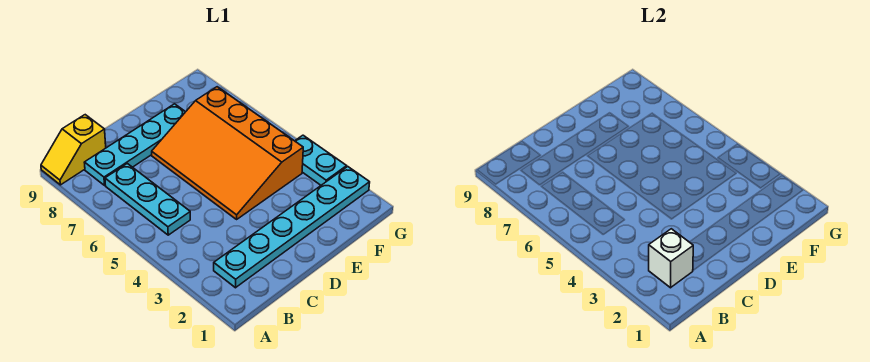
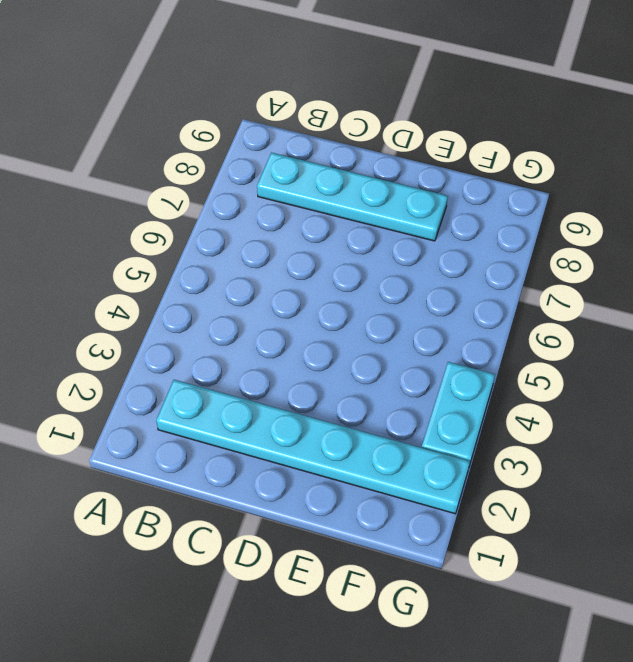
none -> yellow slope A9:B9 level 1 top B
none -> cyan plate B5:B7 level 1

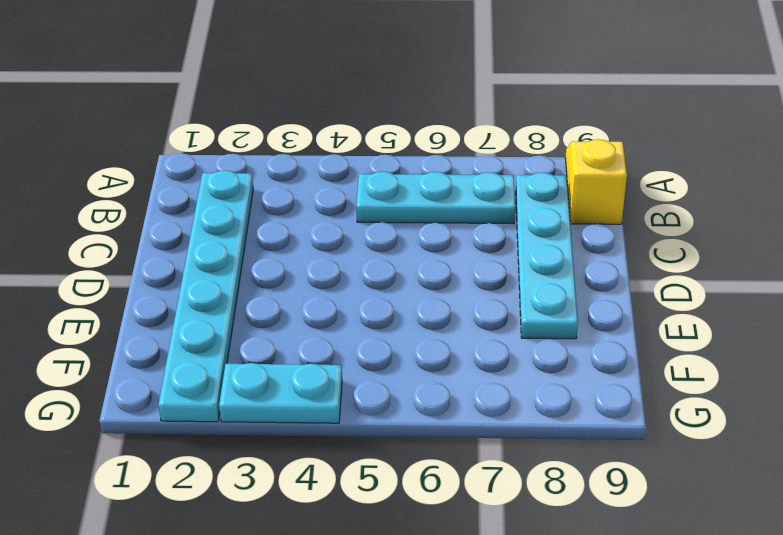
none -> orange slope D4:F7 level 1 top F
none -> white brick B2 level 2

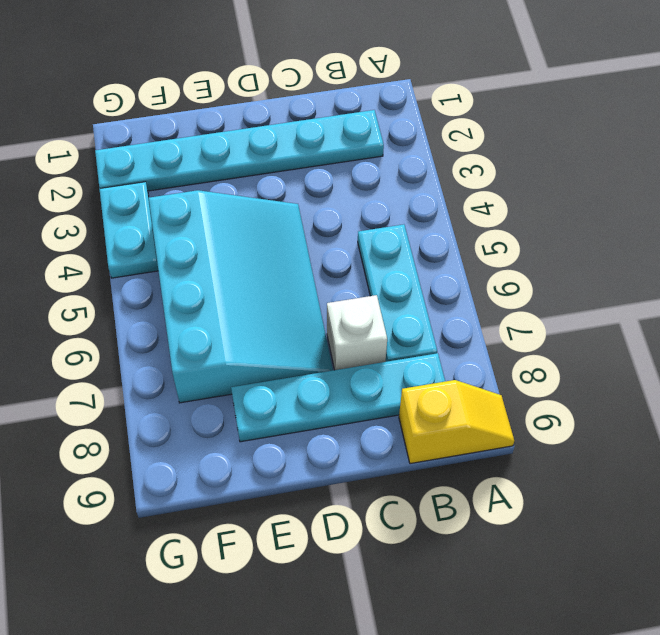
white brick C7 level 1 -> white brick B2 level 2
cyan slope D4:F7 level 1 top F -> orange slope D4:F7 level 1 top F

